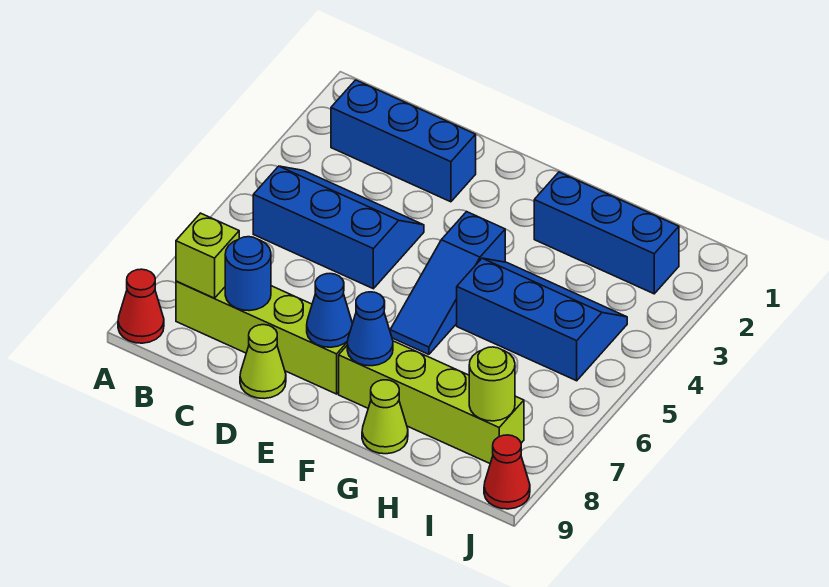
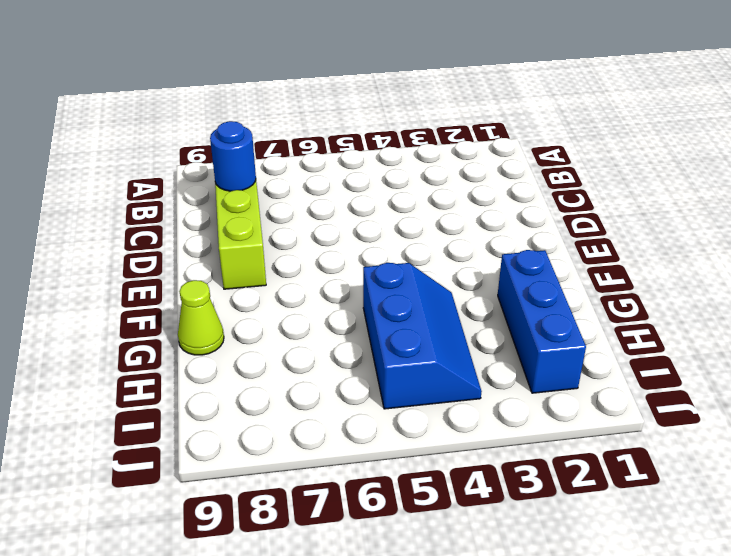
none -> red cone A9 level 1
none -> blue brick B2:D2 level 1
none -> blue slope B4:D5 level 1 top 5

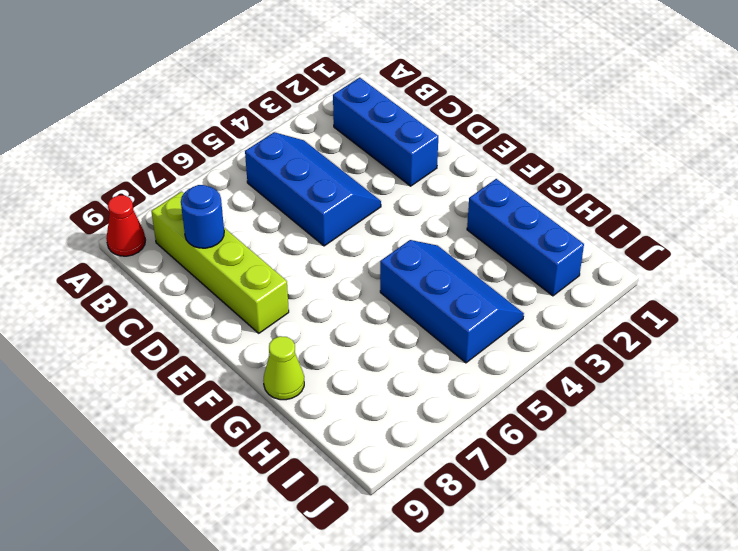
none -> lime cone D9 level 1
none -> blue slope F4:F6 level 1 top 4
none -> lime brick F8:I8 level 1

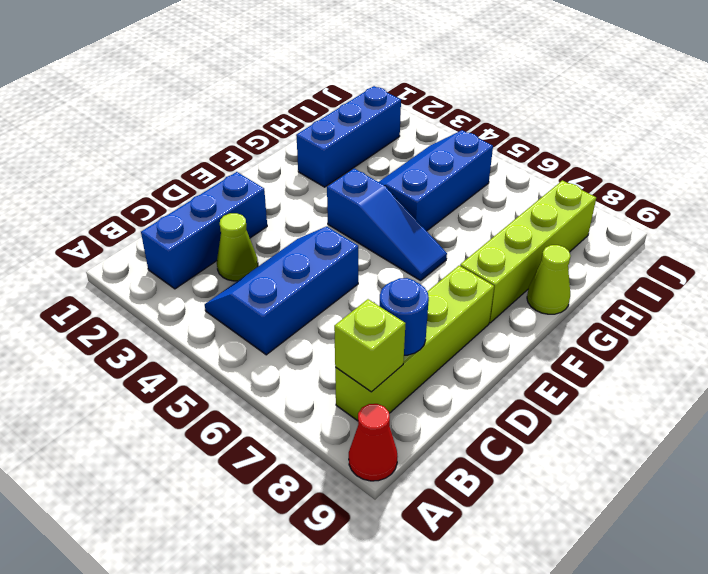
lime cone C3 level 1 -> lime cone D9 level 1
none -> red cone J9 level 1
none -> blue cone E8 level 2
none -> blue cone F8 level 2

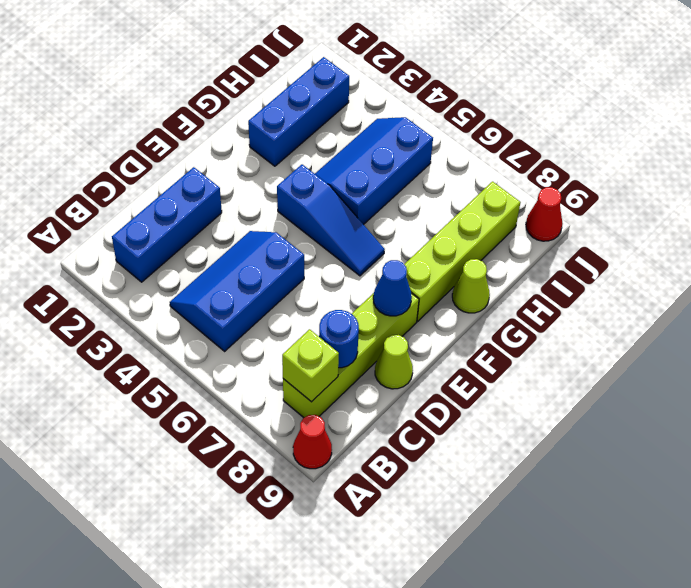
none -> blue cone F8 level 2
none -> lime round brick I8 level 2

